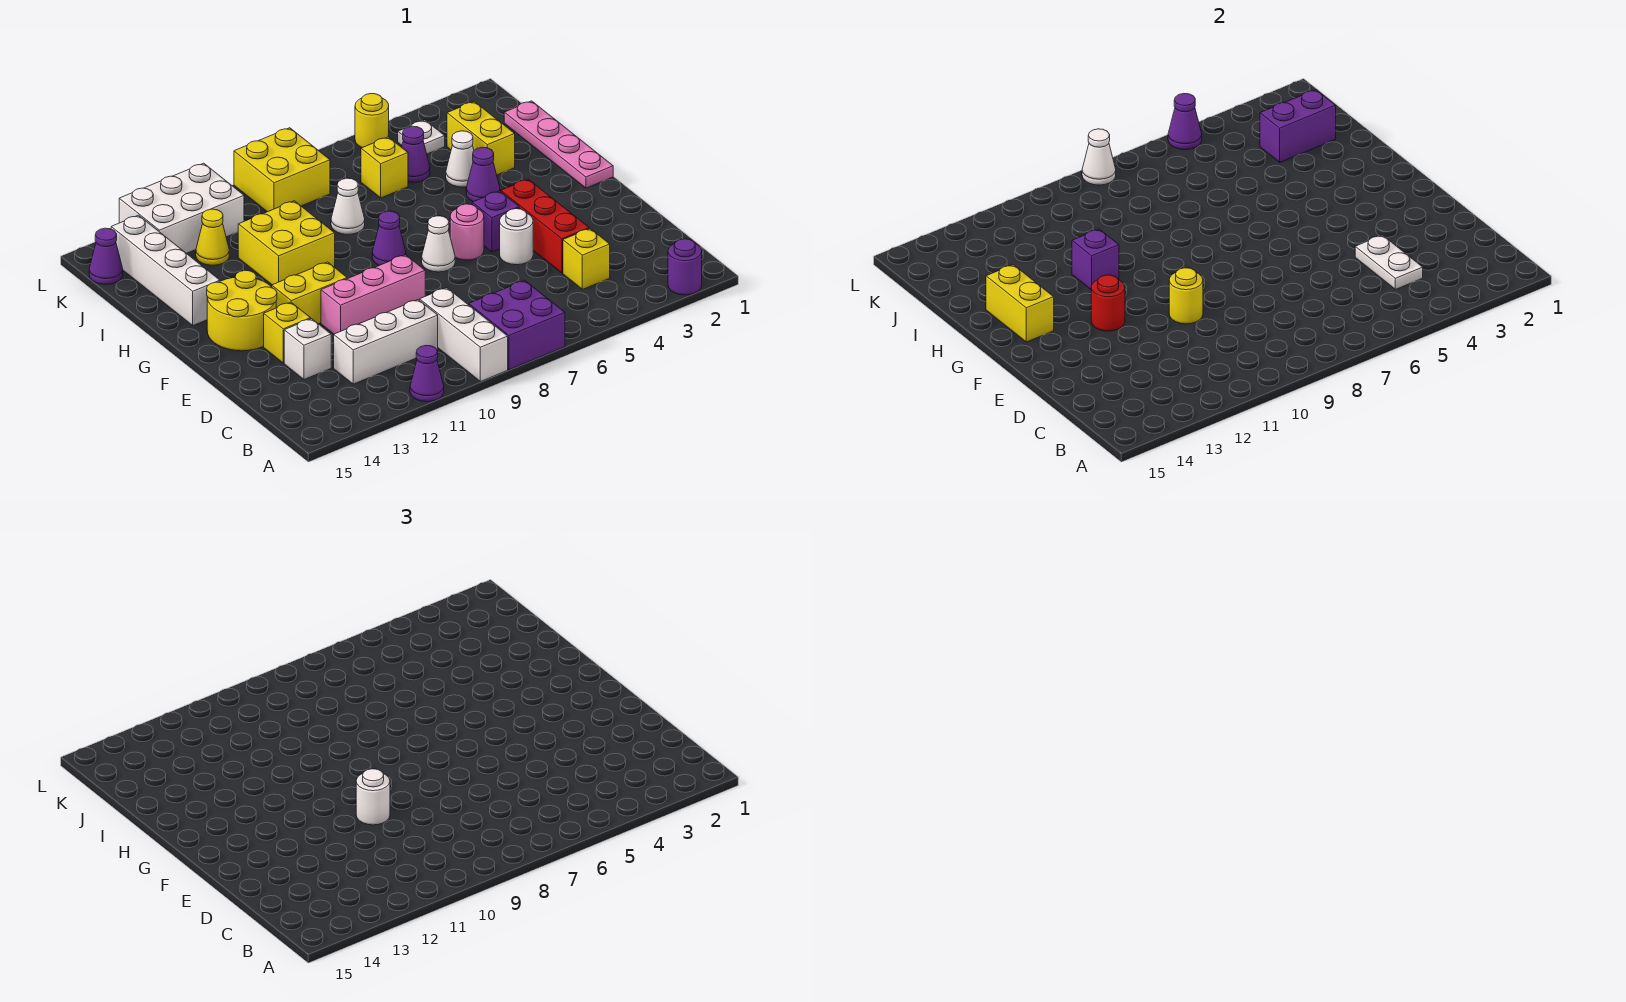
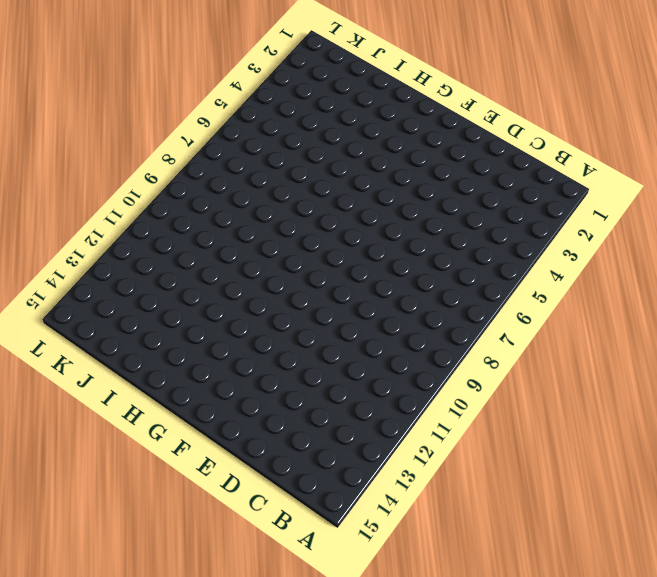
none -> purple round brick A2 level 1
none -> purple brick A7:B8 level 1
none -> white brick A9:C9 level 1
none -> purple cone A11 level 1

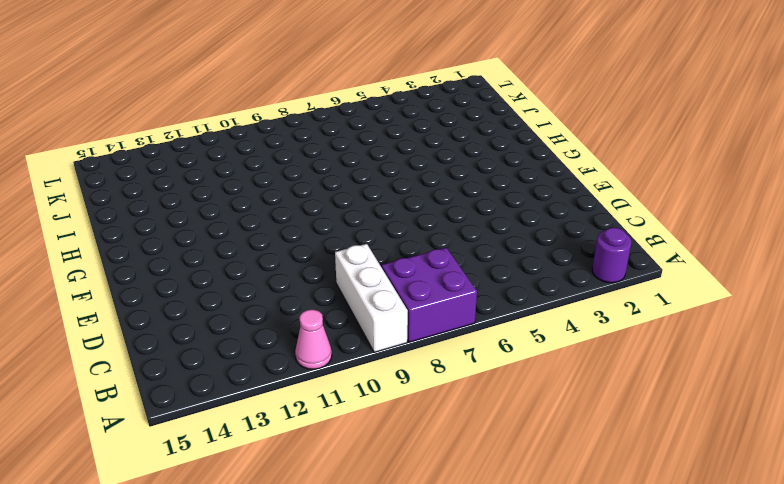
pink cone A11 level 1 -> purple cone A11 level 1
none -> yellow brick C4 level 1
none -> white brick C10:C12 level 1
none -> red brick D4:F4 level 1
none -> white brick D13 level 1

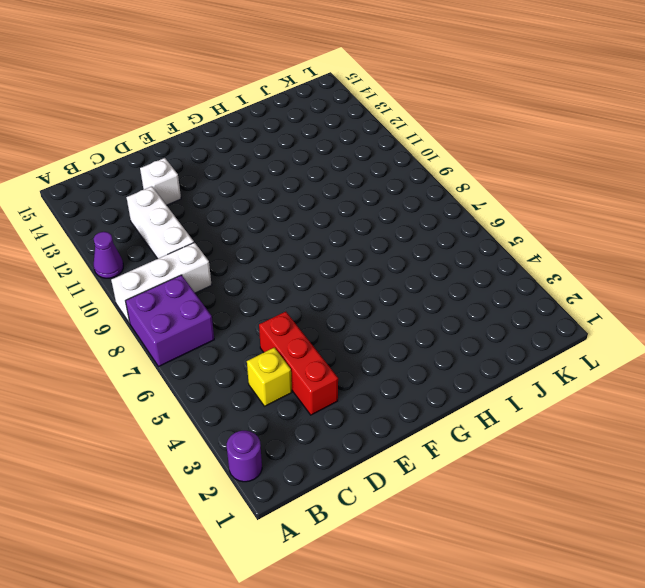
red brick D3:D5 level 1 -> red brick D4:F4 level 1
none -> white round brick E5 level 1
none -> pink brick E9:E11 level 1
none -> yellow brick E13 level 1
none -> purple brick F5 level 1

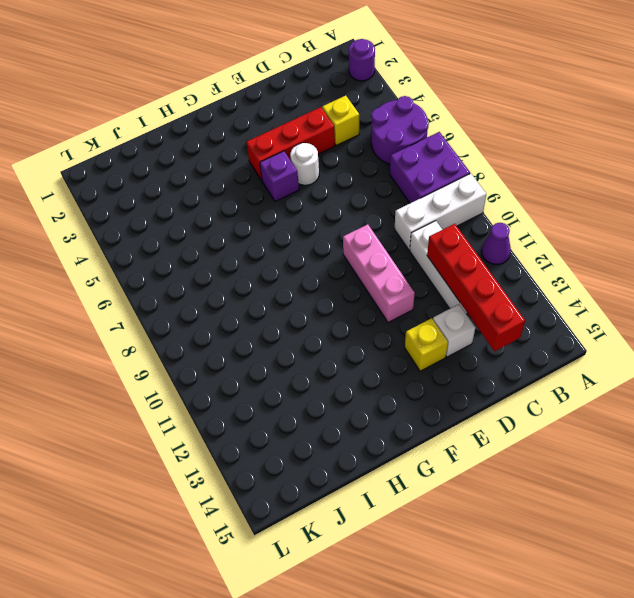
purple round brick A5:B6 level 1 -> none
red brick C11:C14 level 2 -> none
none -> pink round brick F6 level 1
none -> white cone F7 level 1
none -> yellow brick F11:F12 level 1
none -> yellow round brick F13:G14 level 1

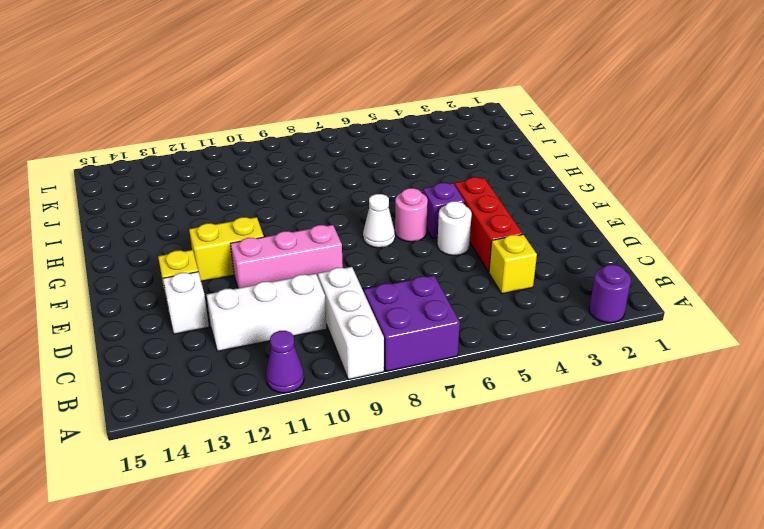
none -> yellow round brick F13:G14 level 1
none -> pink plate G1:J1 level 1
none -> purple cone G8 level 1
none -> purple cone H4 level 1

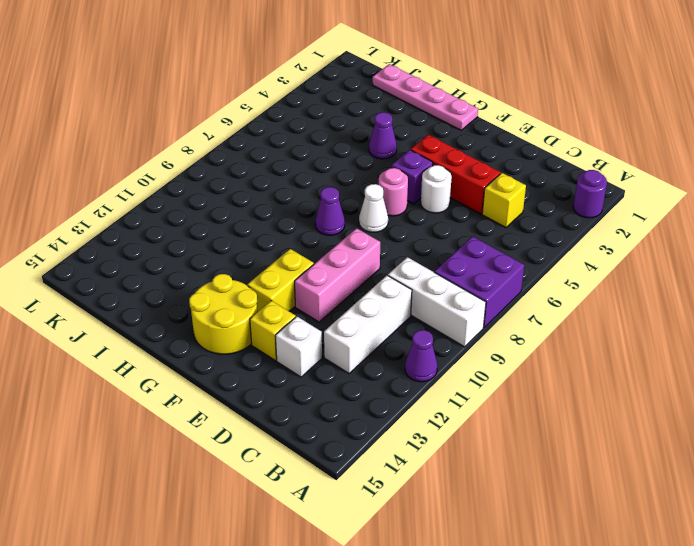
none -> yellow brick H10:I11 level 1
none -> white brick H14:K14 level 1
none -> yellow brick I3:J3 level 1
none -> white cone I4 level 1

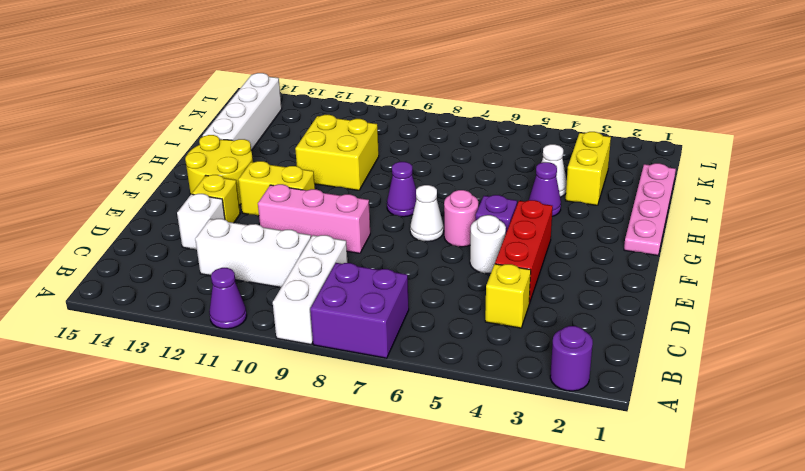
none -> white cone I8 level 1
none -> purple cone J5 level 1
none -> yellow brick J6 level 1
none -> yellow cone J12 level 1

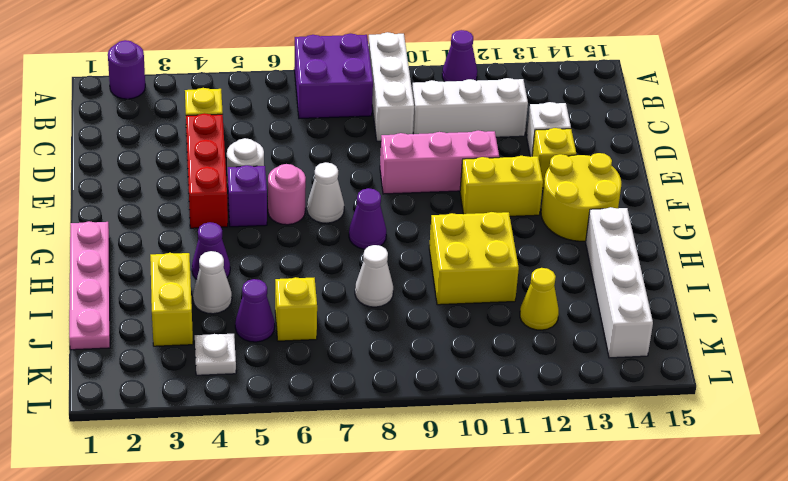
none -> yellow brick K8:L9 level 1
none -> white brick K11:L13 level 1
none -> purple cone K15 level 1
none -> yellow round brick L5 level 1

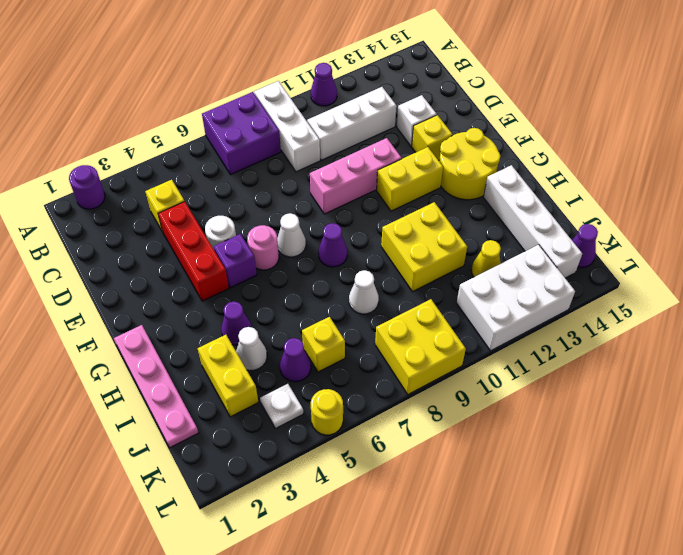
none -> white plate C4:D4 level 2
none -> yellow round brick E10 level 2
none -> red round brick F12 level 2
none -> yellow brick G14:H14 level 2

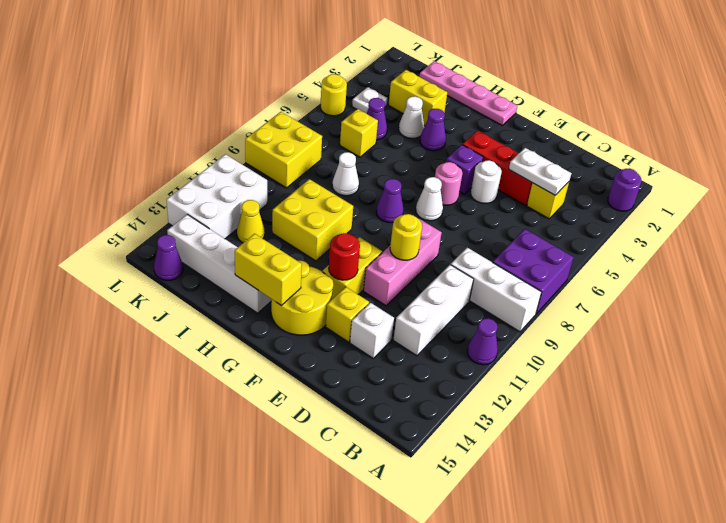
none -> purple brick H11 level 2
none -> purple brick J2:J3 level 2
none -> purple cone L5 level 2
none -> white cone L8 level 2

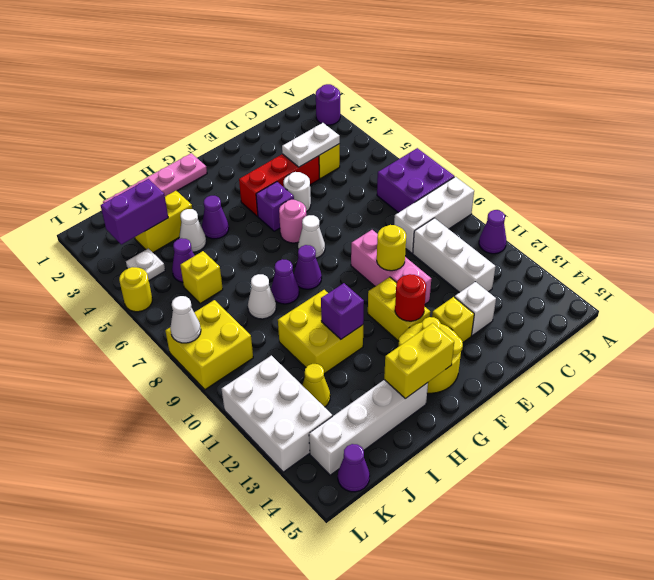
purple cone H8 level 1 -> purple cone L5 level 2
purple brick J3:K3 level 2 -> purple brick J2:J3 level 2
none -> white round brick E10 level 3

